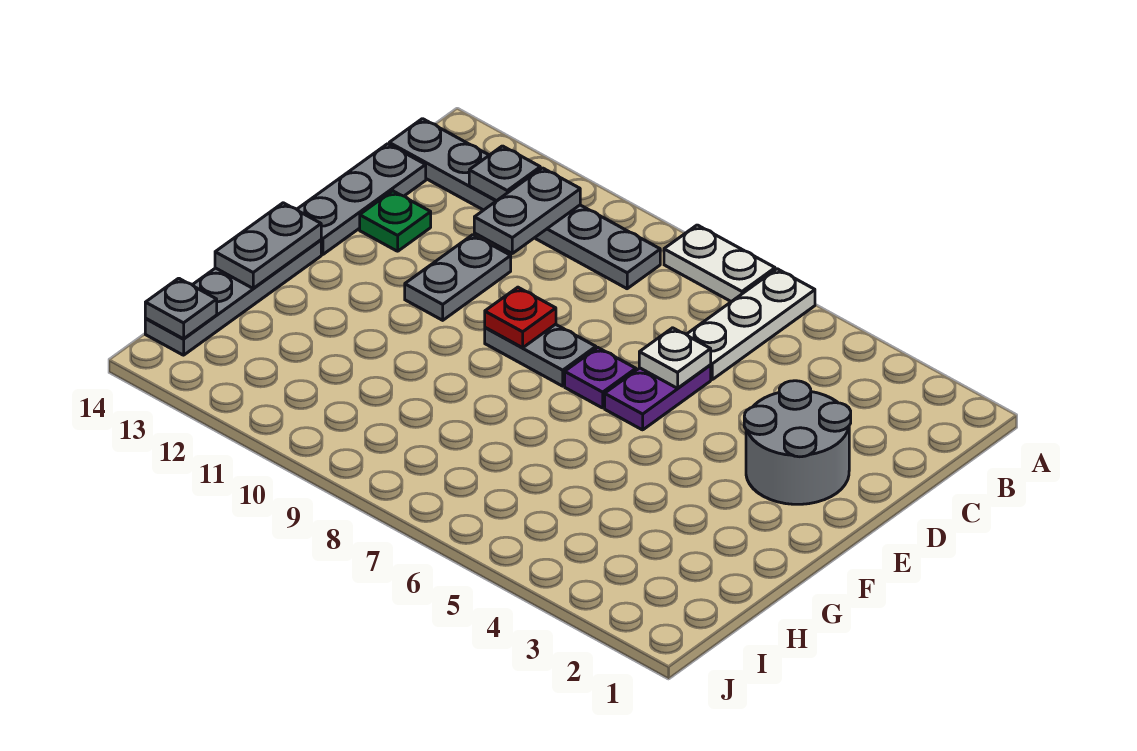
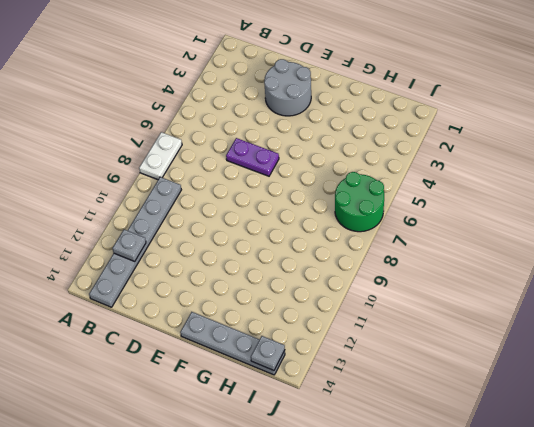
green round brick I6:J7 level 1 -> none
none -> white plate A6:C6 level 1
none -> grey plate C14:E14 level 1
none -> grey plate D11:E11 level 1

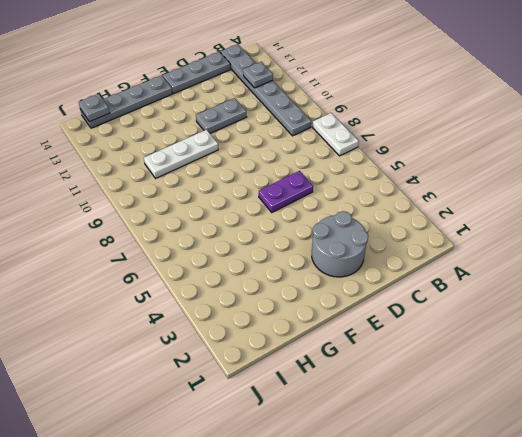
white plate F10:H10 level 1 -> white plate A6:C6 level 1
none -> green plate D13 level 1
none -> purple plate E7 level 1
none -> grey plate E8:E9 level 1

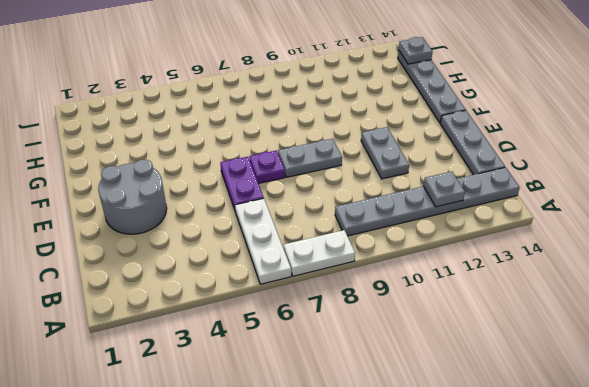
none -> green plate D13 level 1
none -> grey plate B11:C11 level 2
none -> white plate D6 level 2

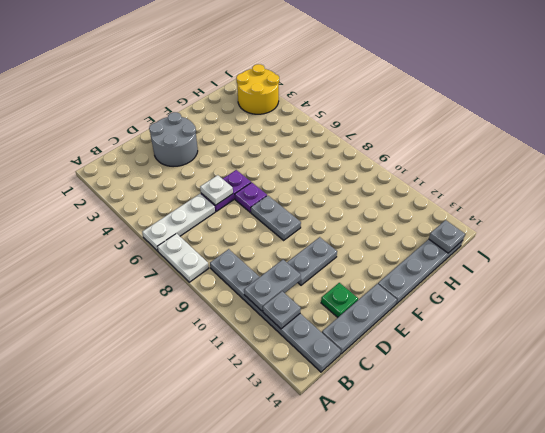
yellow round brick I2:J3 level 1 -> none
none -> red plate E9 level 2
none -> grey plate F14:G14 level 2

